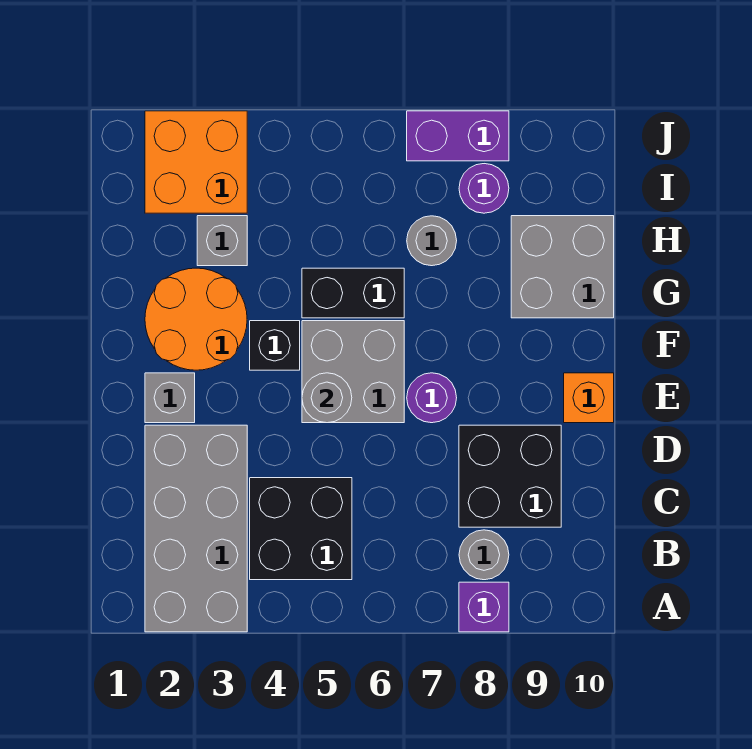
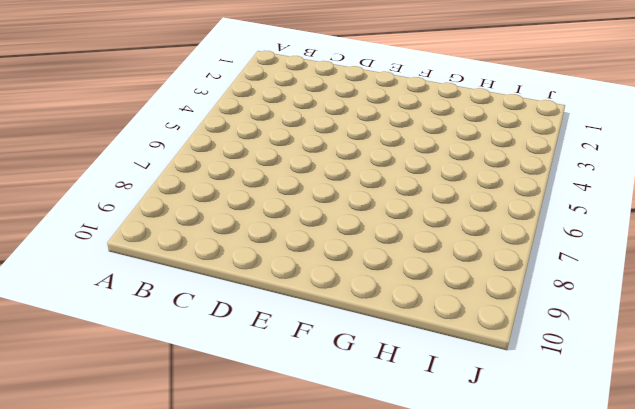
none -> grey brick A2:D3 level 1
none -> purple brick A8 level 1
none -> black brick B4:C5 level 1

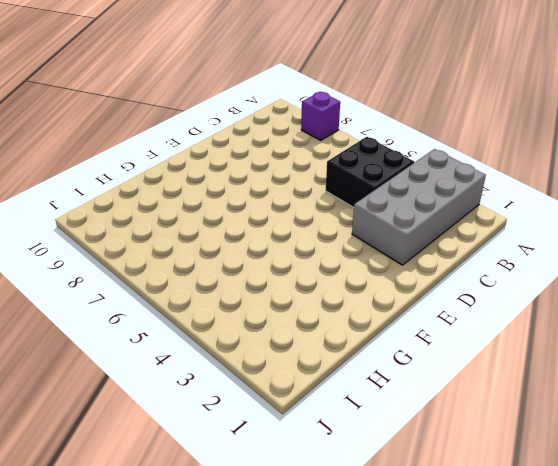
none -> grey round brick B8 level 1
none -> black brick C8:D9 level 1
none -> grey brick E2 level 1

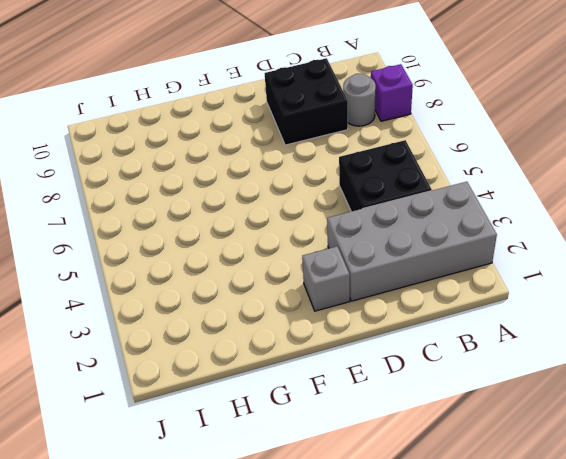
none -> grey brick E5:F6 level 1
none -> purple round brick E7 level 1
none -> orange brick E10 level 1

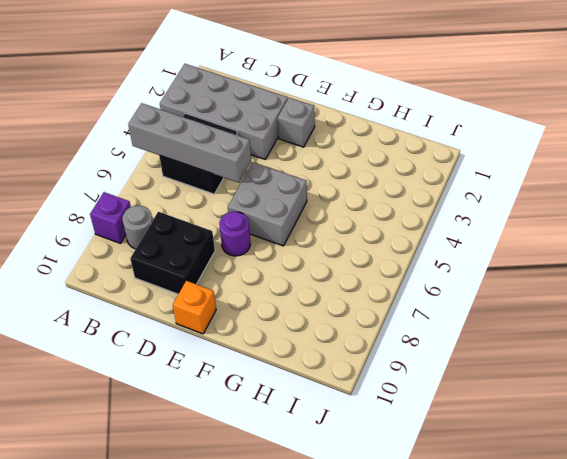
grey brick A5:D5 level 2 -> none
none -> orange round brick F2:G3 level 1
none -> black brick F4 level 1
none -> black brick G5:G6 level 1

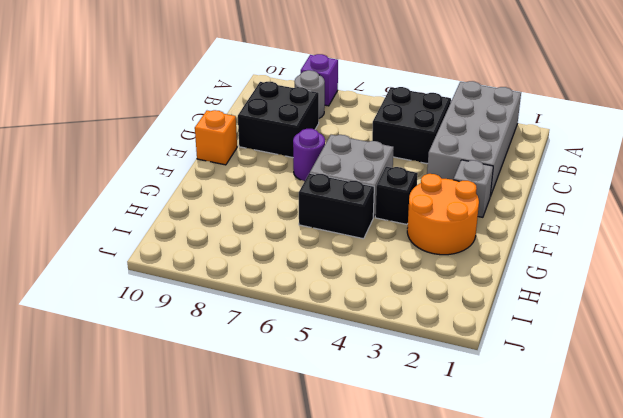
none -> grey brick G9:H10 level 1
none -> grey brick H3 level 1
none -> grey round brick H7 level 1

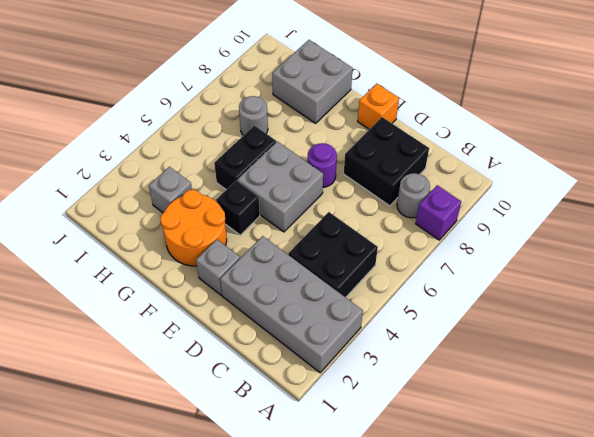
none -> orange brick I2:J3 level 1
none -> purple round brick I8 level 1
none -> purple brick J7:J8 level 1

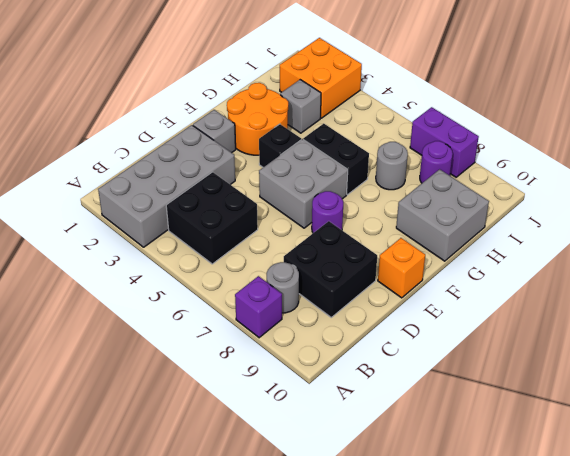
none -> grey round brick E5 level 2

